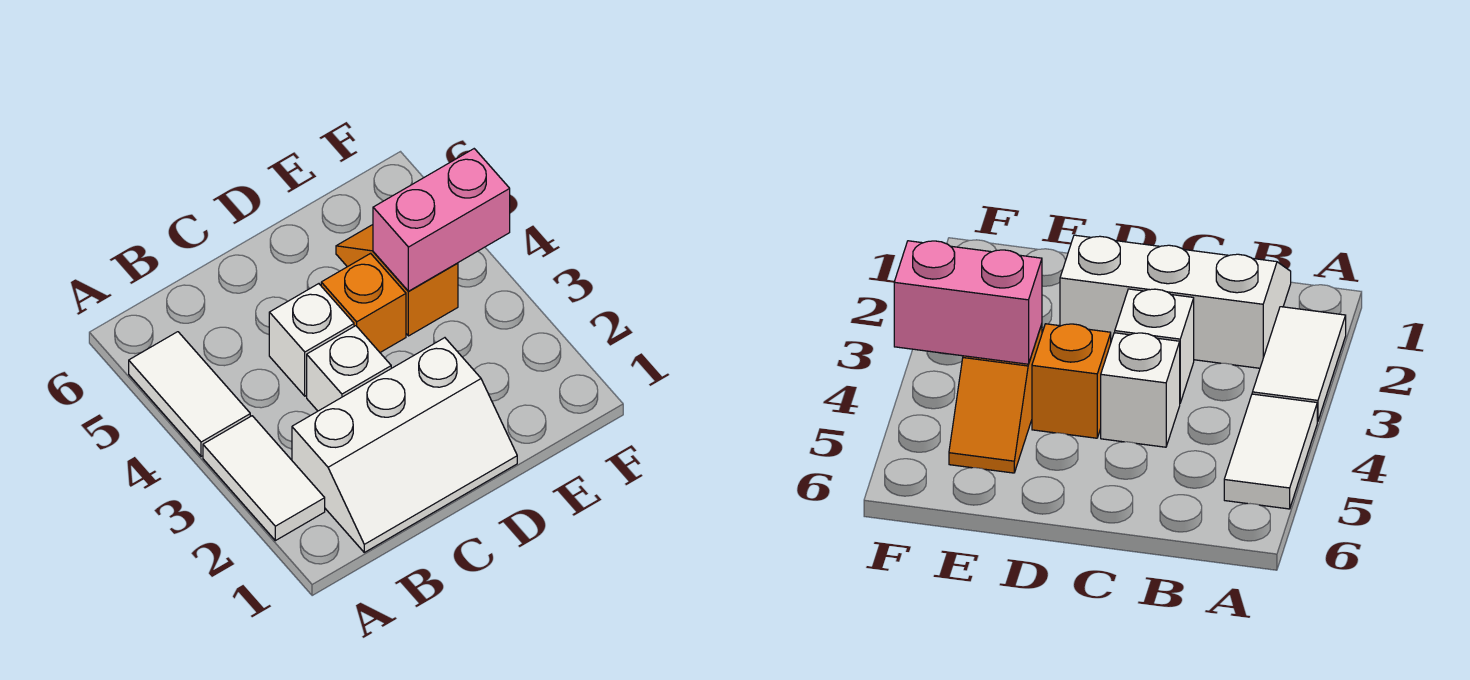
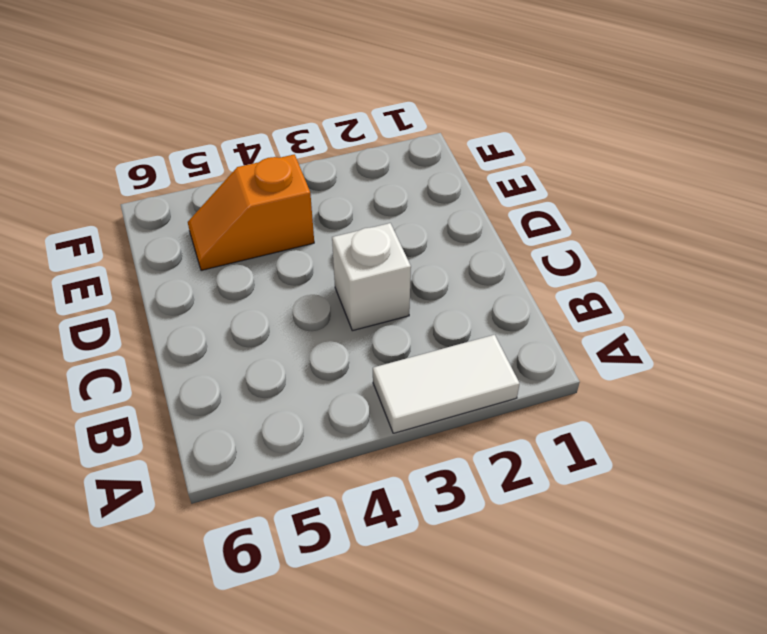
none -> white tile A4:A5 level 1
none -> white slope B1:D2 level 1 top 2

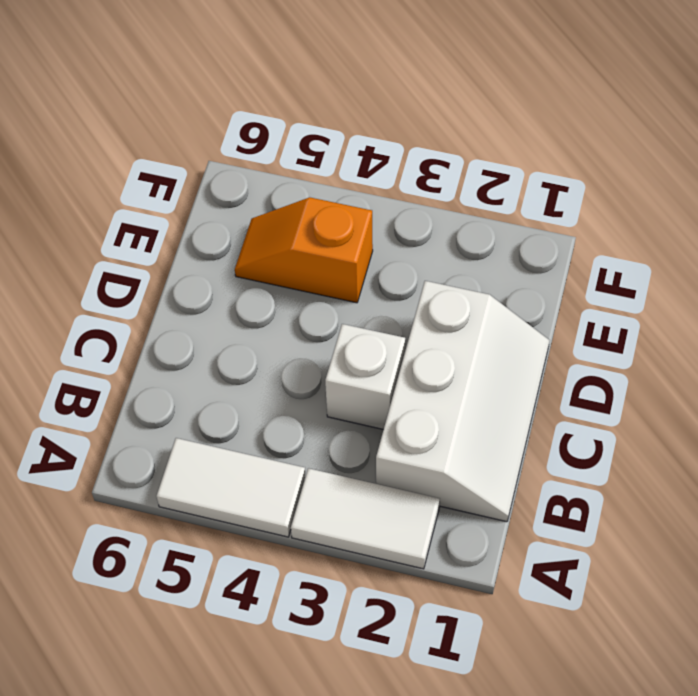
none -> white brick C4 level 1
none -> orange brick D4 level 1

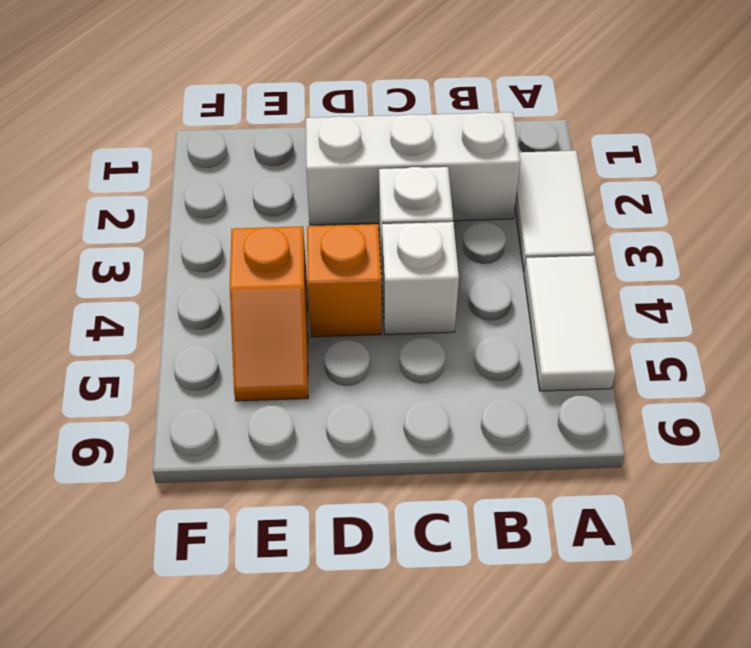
none -> pink brick E4:F4 level 2

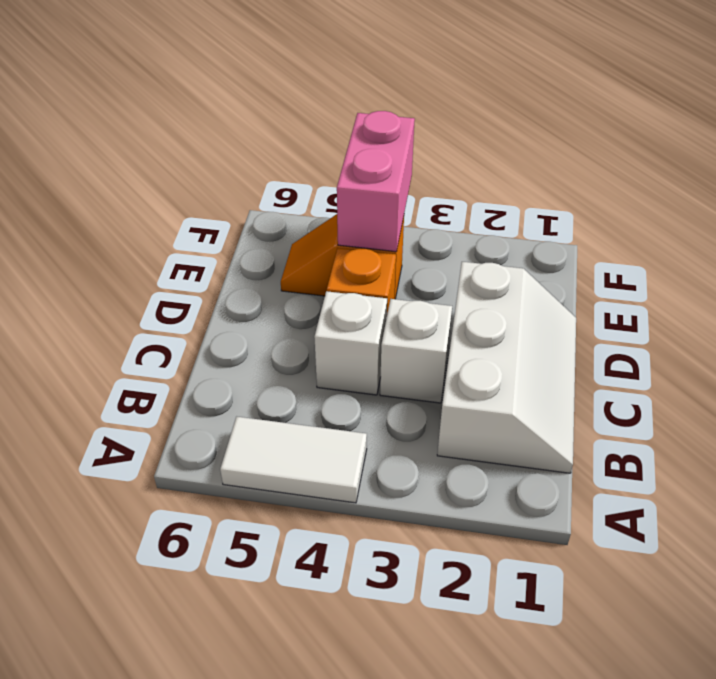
none -> white tile A2:A3 level 1

